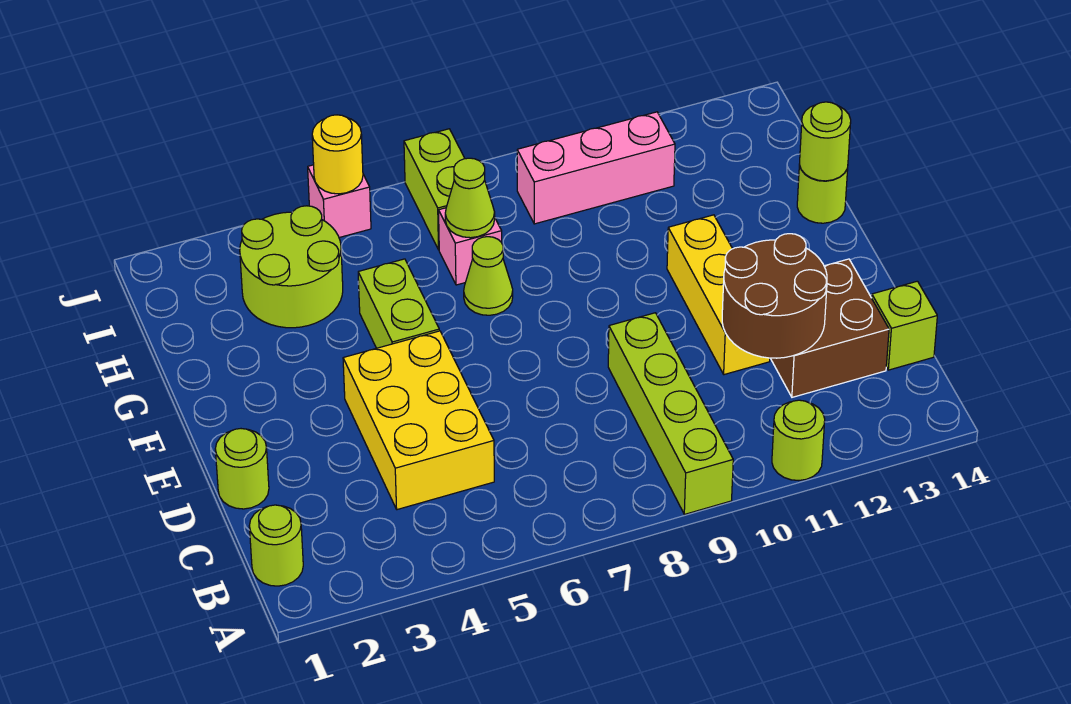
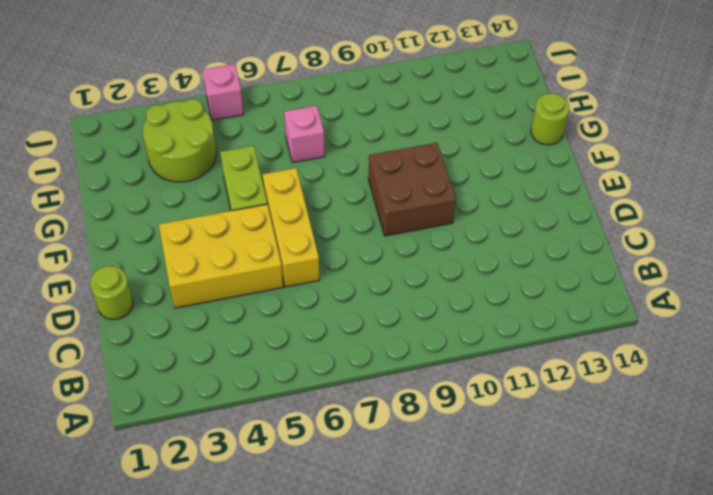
yellow brick D3:E5 level 1 -> yellow brick C4:E5 level 1
yellow brick D6:F6 level 1 -> yellow brick D11:F11 level 1
brown brick E9:F10 level 1 -> brown brick C12:D13 level 1
none -> lime brick A9:D9 level 1
none -> lime round brick A11 level 1
none -> lime round brick B1 level 1

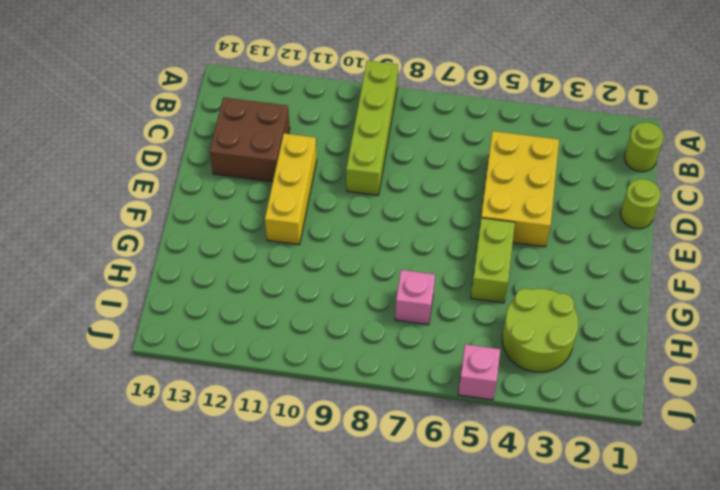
none -> lime round brick A11 level 1
none -> lime brick C14 level 1
none -> lime cone G7 level 1

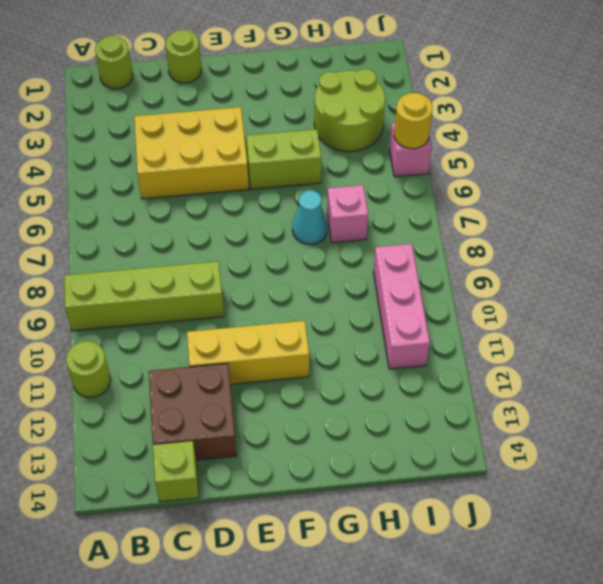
cyan cone G7 level 1 -> lime cone G7 level 1
none -> lime round brick G14 level 1
none -> lime brick I7:J7 level 1
none -> brown round brick C11:D12 level 2

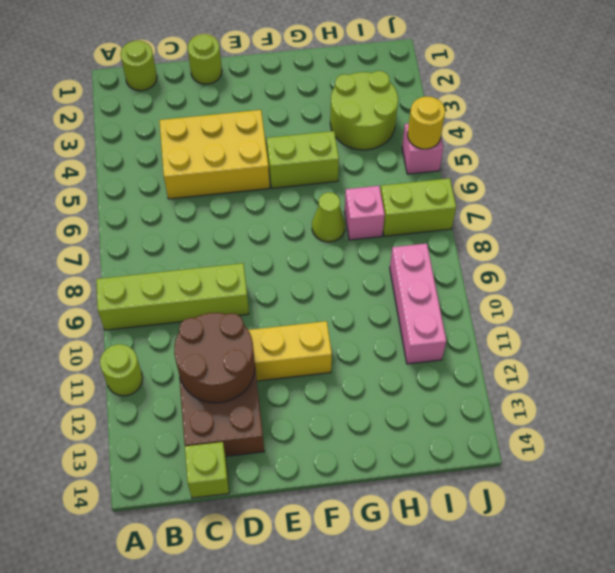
none -> lime round brick G14 level 1
none -> lime round brick G14 level 2
none -> lime cone H7 level 2

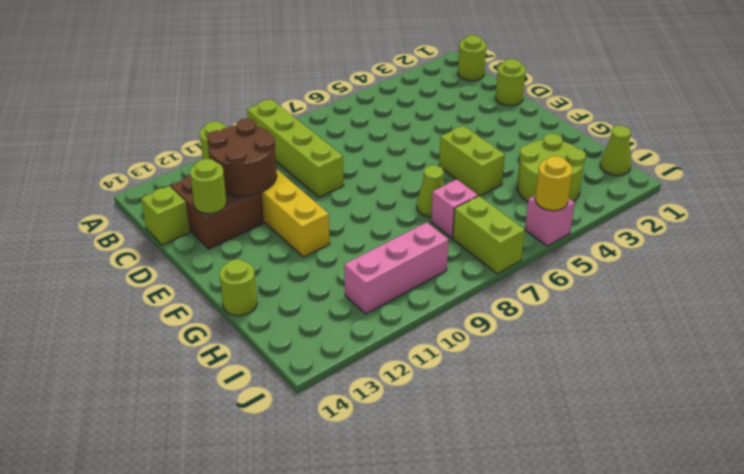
lime round brick D13 level 2 -> lime round brick G14 level 2
lime cone I1 level 1 -> lime cone H7 level 2
none -> yellow brick C4:E5 level 1

